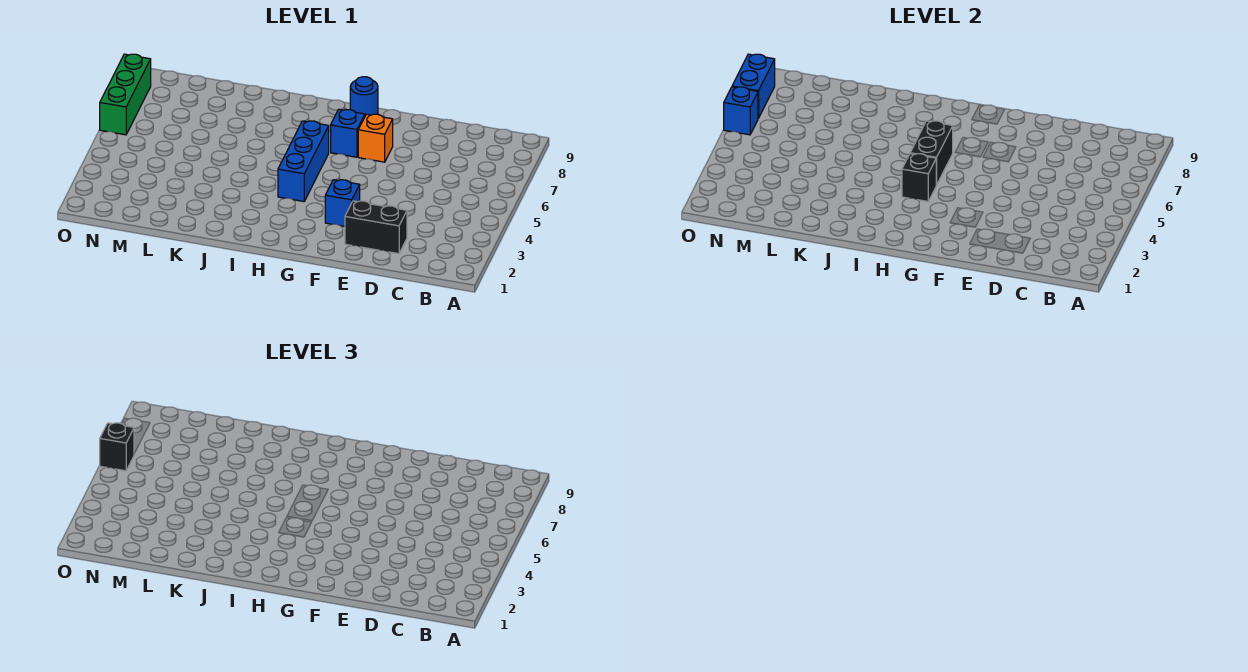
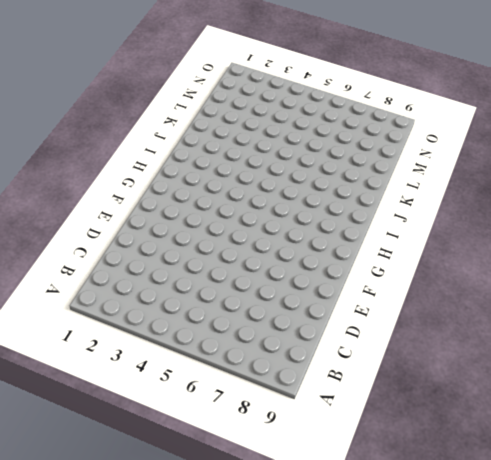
none -> black brick D2:E2 level 1
none -> blue brick F3 level 1
none -> orange brick F7 level 1

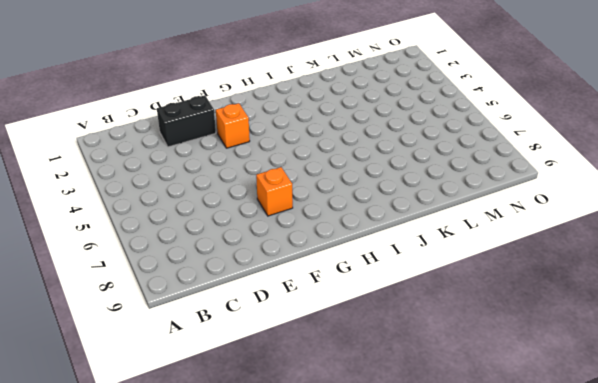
orange brick F3 level 1 -> blue brick F3 level 1
none -> blue brick G7 level 1
none -> blue round brick G9 level 1
none -> blue brick H4:H6 level 1

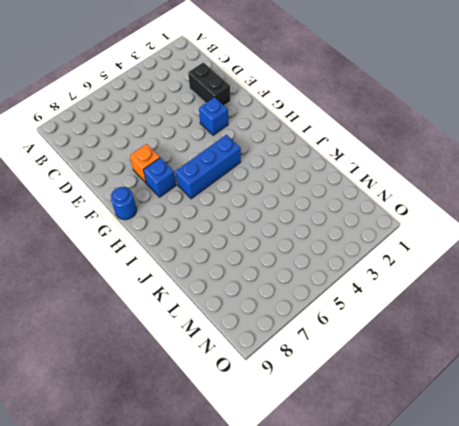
none -> green brick O6:O8 level 1
none -> black brick H4 level 2
none -> black brick H5:H6 level 2

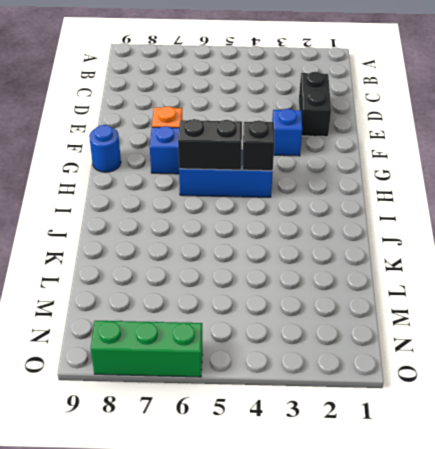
none -> blue brick O6 level 2
none -> blue brick O7:O8 level 2
none -> black brick O6 level 3

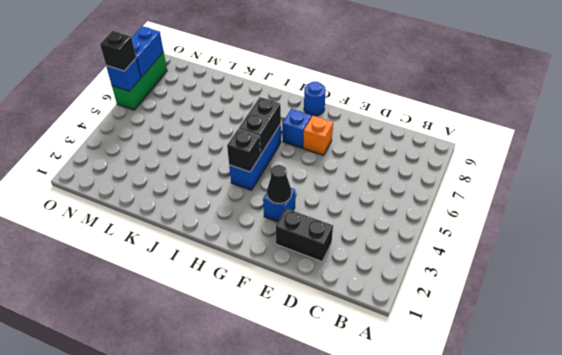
black cone F3 level 2 -> none

